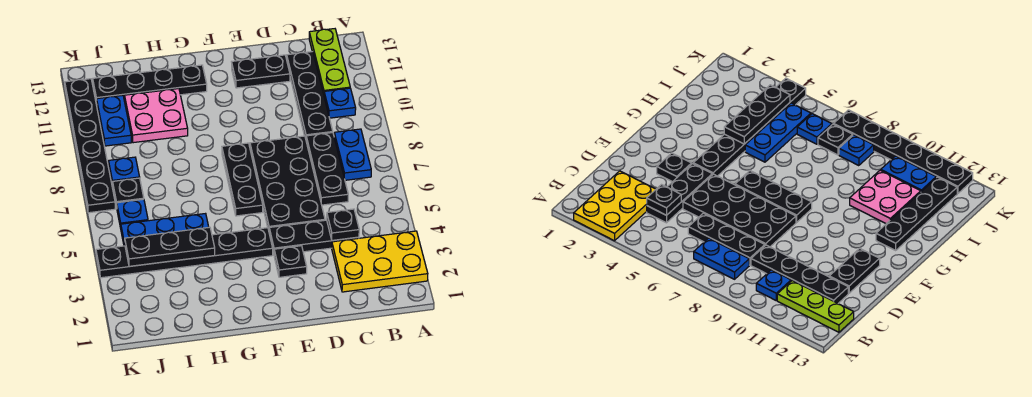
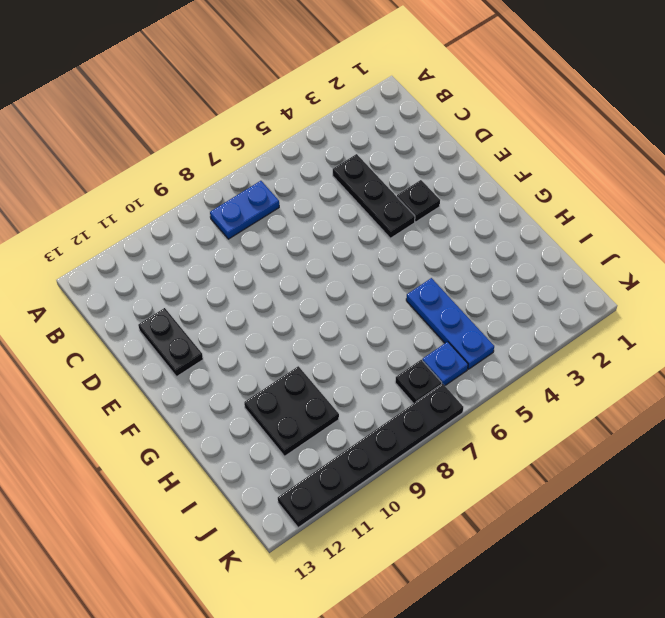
black plate H10:I11 level 1 -> pink plate H10:I11 level 1
none -> yellow plate A2:C3 level 1
none -> blue plate B10 level 1
none -> lime plate B11:B13 level 1

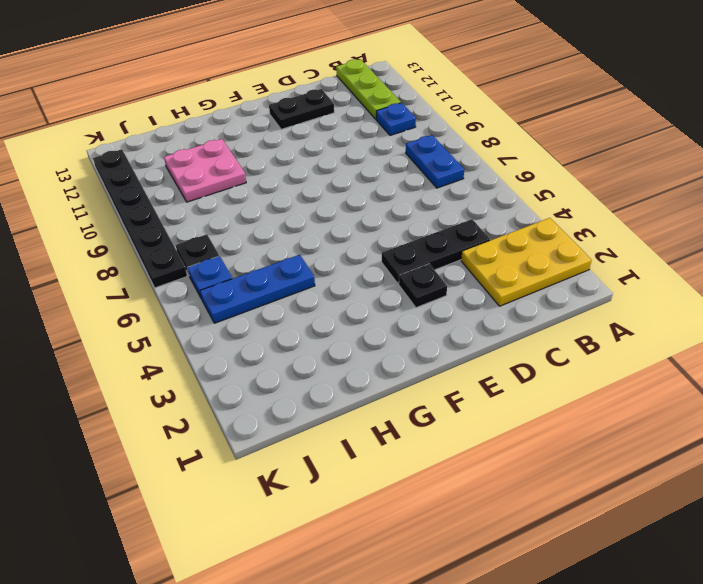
none -> black plate C6:C8 level 1
none -> black plate C9:C12 level 1
none -> black plate D5:E8 level 1

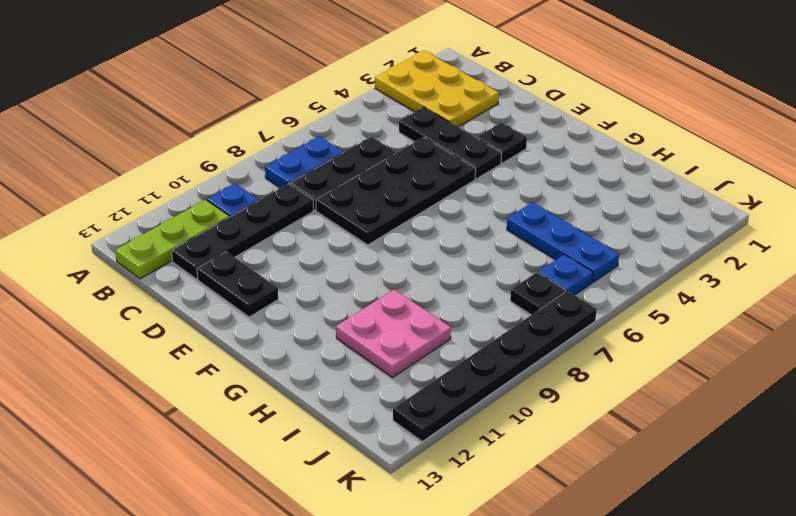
none -> black plate F4:K4 level 1
none -> black plate F6:F8 level 1
none -> black plate G12:J12 level 1

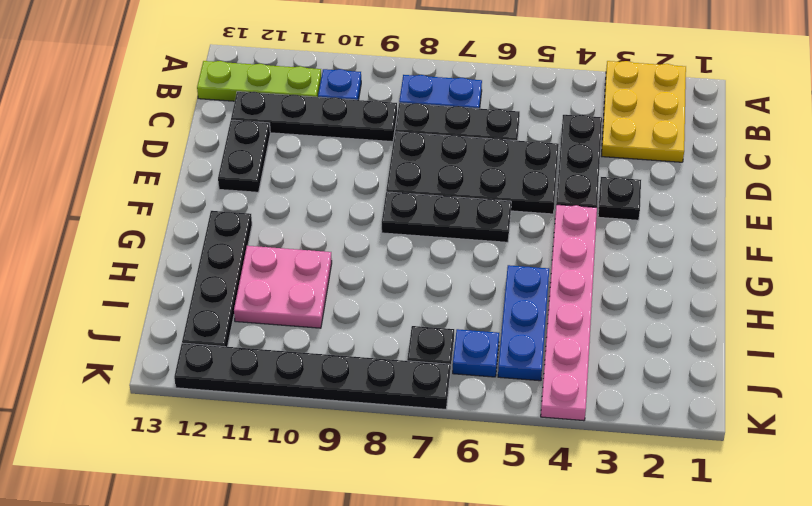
pink plate F4:K4 level 1 -> black plate F4:K4 level 1
none -> blue plate J8 level 1
none -> blue plate J10:J11 level 1
none -> black plate C4 level 2

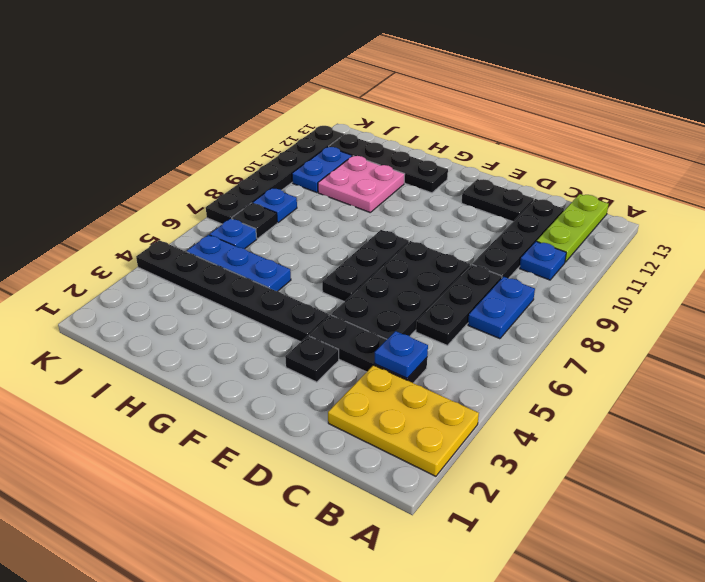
blue plate C4 level 2 -> black plate C4 level 2
none -> black plate H4:J4 level 2

